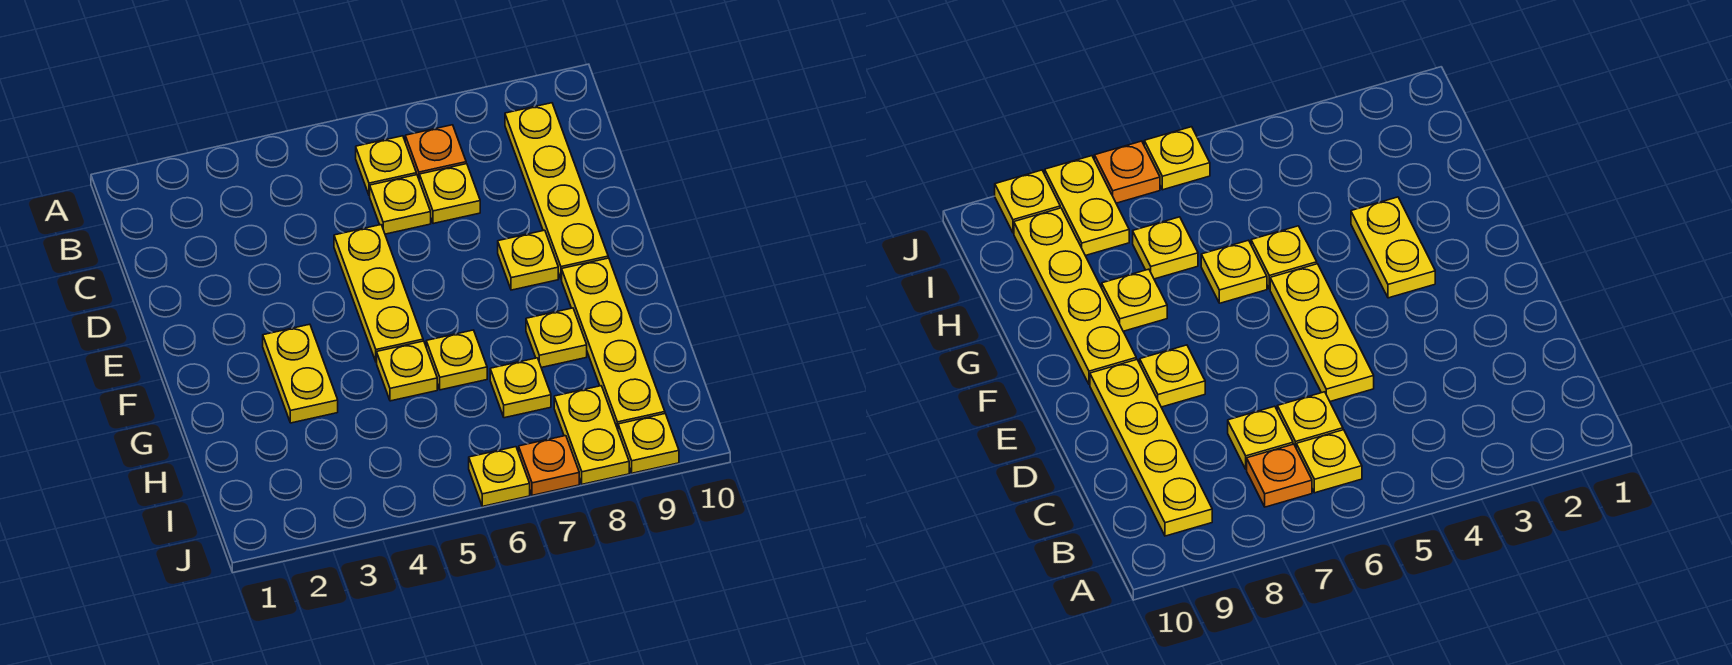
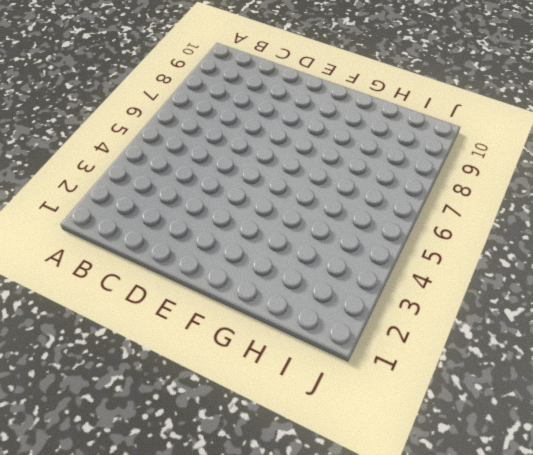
none -> yellow plate B6 level 1
none -> orange plate B7 level 1
none -> yellow plate B9:E9 level 1

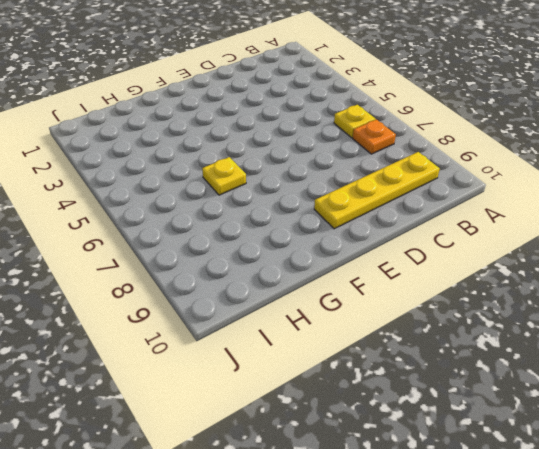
none -> yellow plate C6 level 1
none -> yellow plate C7 level 1
none -> yellow plate D5:F5 level 1

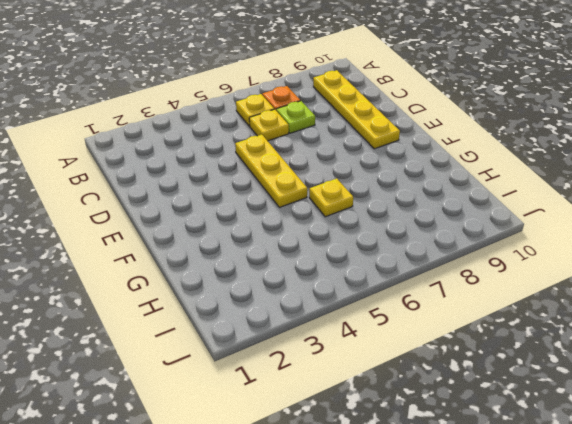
lime plate C7 level 1 -> yellow plate C7 level 1
none -> yellow plate E8 level 1
none -> yellow plate F3:G3 level 1
none -> yellow plate F9:I9 level 1

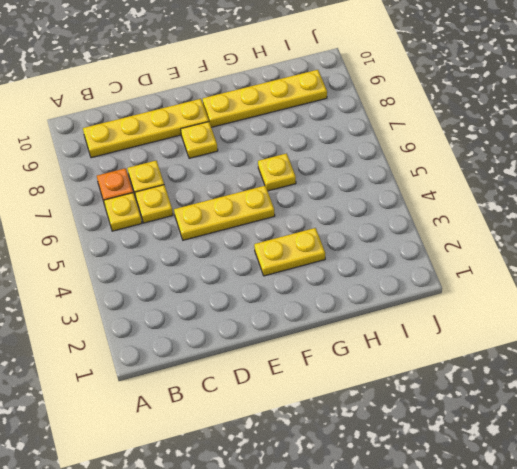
none -> yellow plate G5 level 1
none -> yellow plate G8 level 1
none -> yellow plate H7 level 1

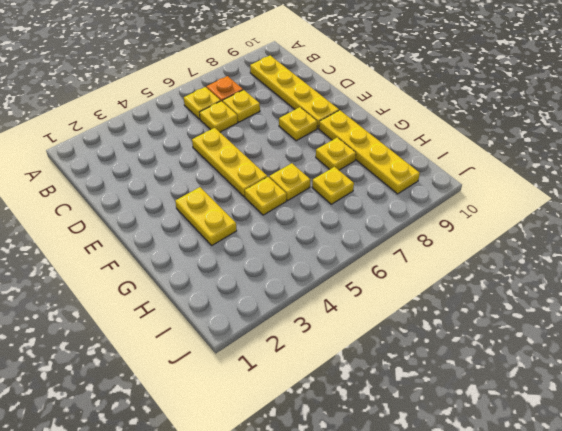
none -> yellow plate I8:J8 level 1
none -> yellow plate J6 level 1
none -> orange plate J7 level 1

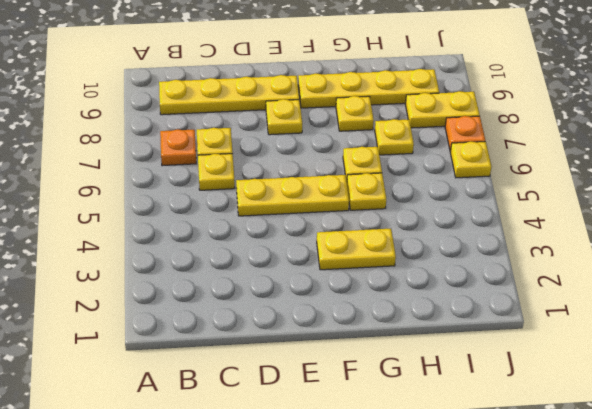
none -> yellow plate B6 level 1
none -> yellow plate J9 level 1

